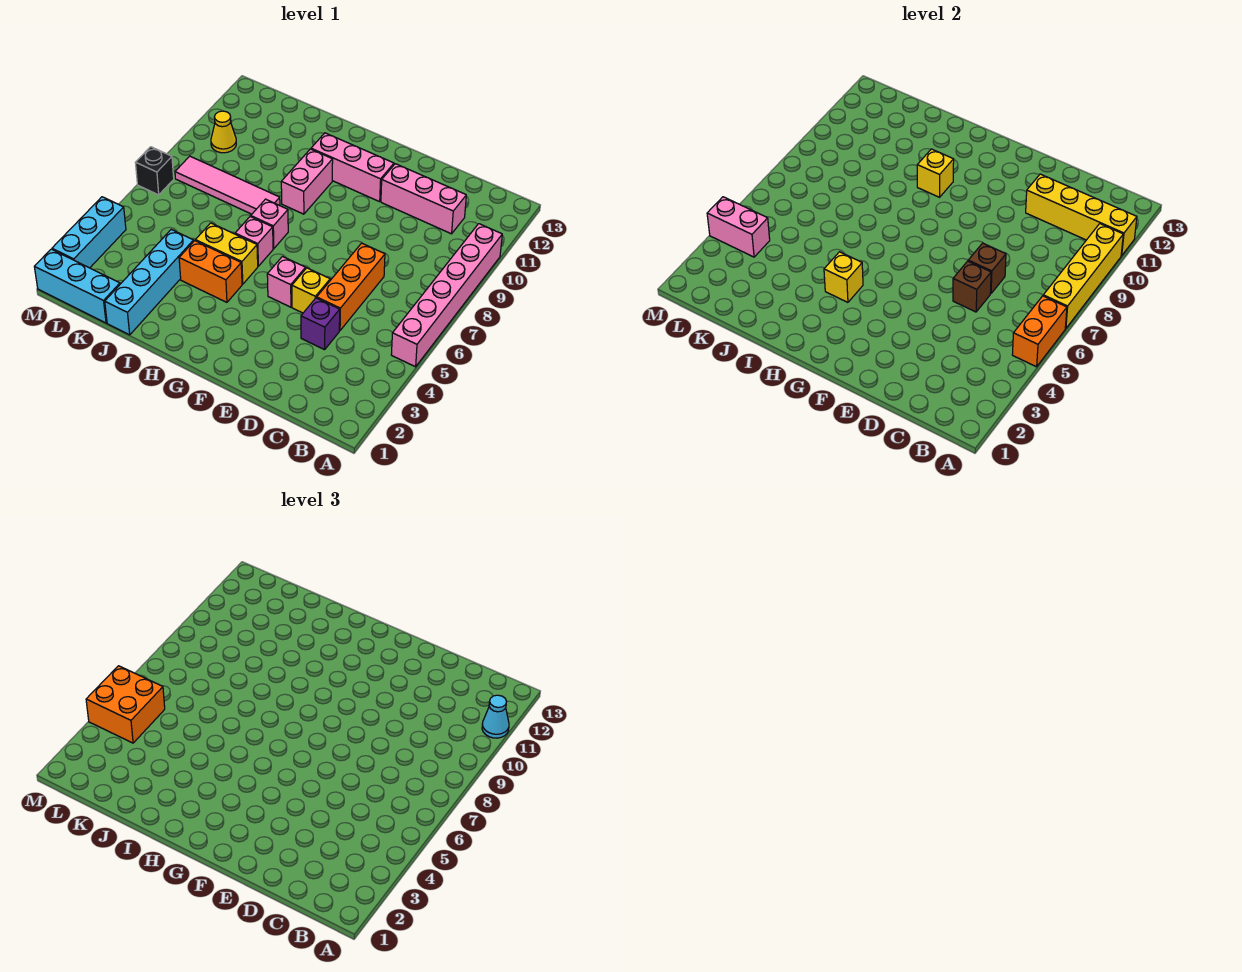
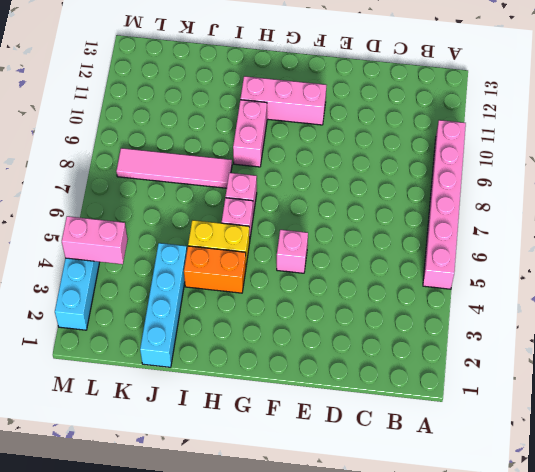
none -> pink brick C11:E11 level 1
none -> purple brick D4 level 1
none -> orange brick D5:D7 level 1

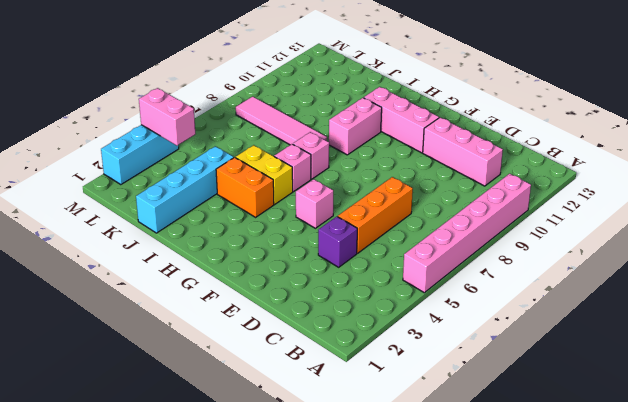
none -> yellow brick E5 level 1
none -> cyan brick K1:M1 level 1
none -> yellow cone L10 level 1

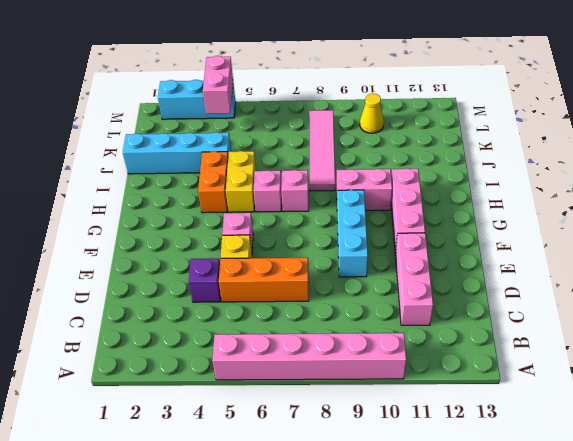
cyan brick E9:G9 level 1 -> cyan brick K1:M1 level 1
none -> black brick M7 level 1
none -> orange brick A5:A6 level 2
none -> yellow brick A7:A10 level 2

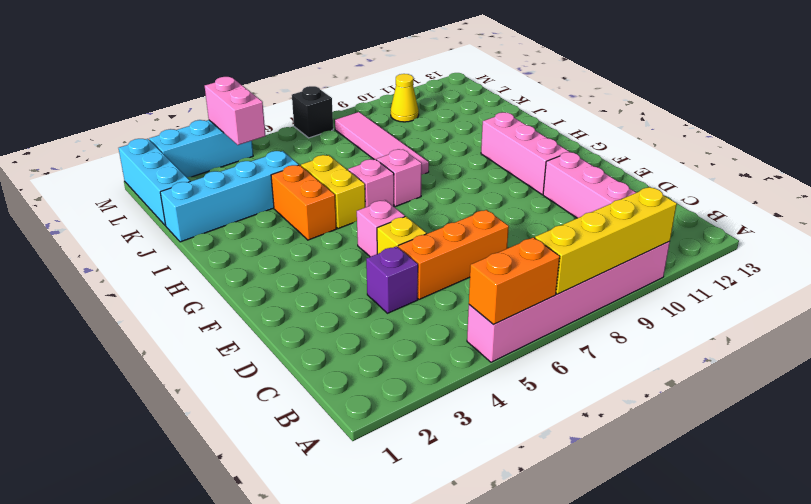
none -> pink brick H9:H10 level 1
none -> yellow brick A11:D11 level 2
none -> brown brick D6 level 2

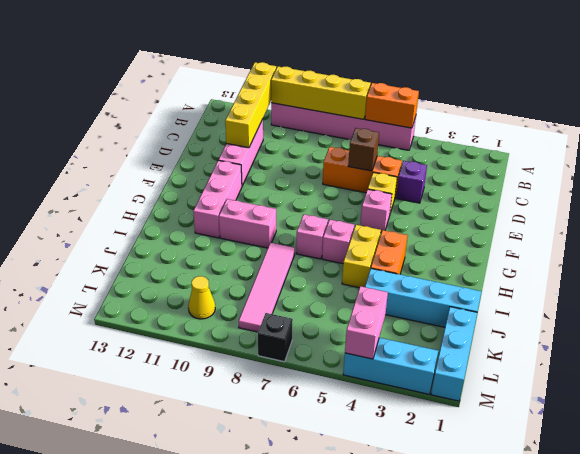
none -> brown brick D7 level 2
none -> yellow brick H4 level 2
none -> yellow brick H10 level 2

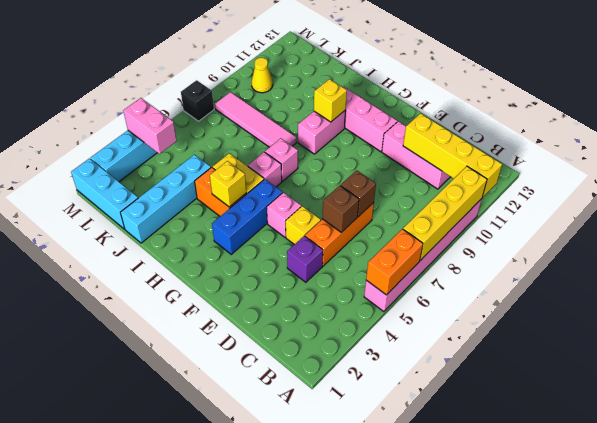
blue brick G3:G5 level 1 -> none
none -> cyan cone A11 level 3
none -> orange brick L4:M5 level 3

